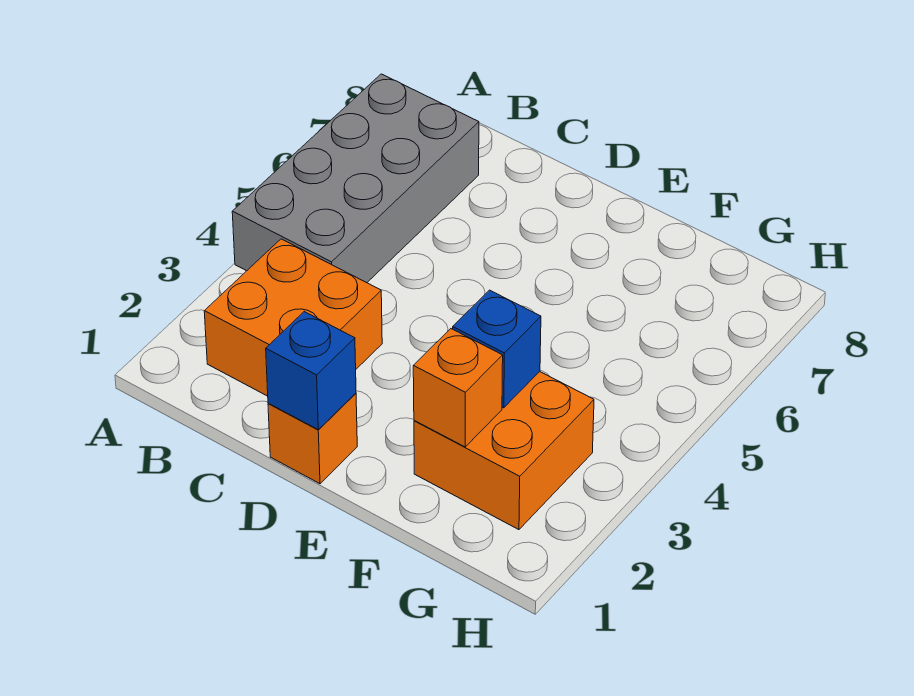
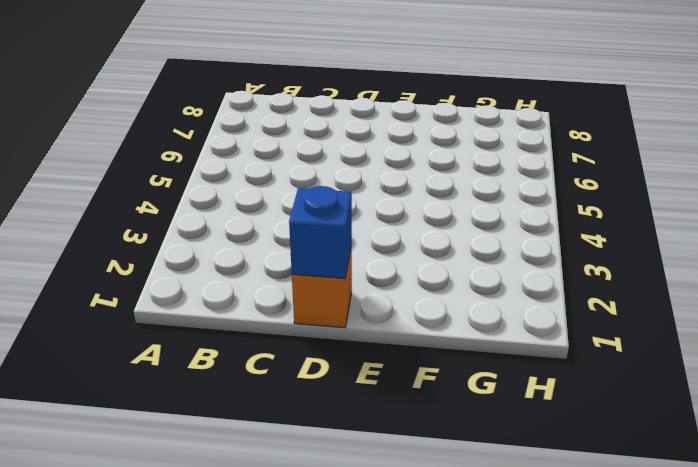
none -> grey brick A4:B7 level 1
none -> orange brick B2:C3 level 1

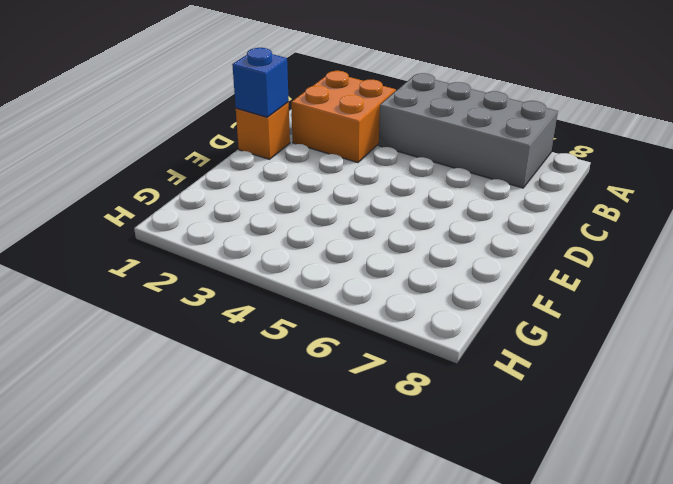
none -> orange brick F2:G3 level 1
none -> orange brick F2 level 2

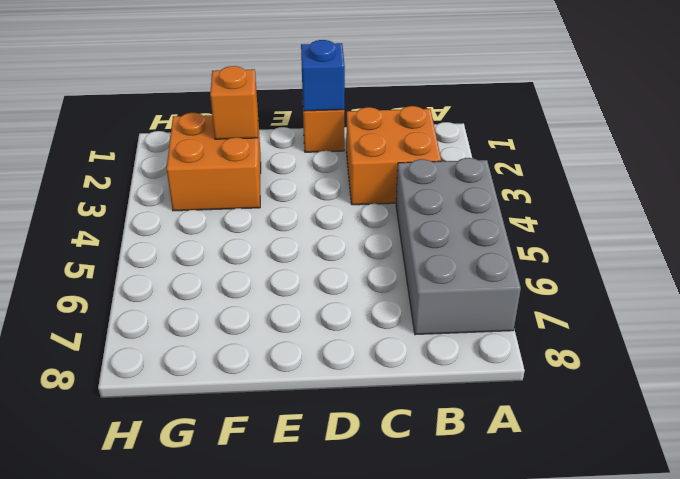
none -> blue brick F3 level 2

